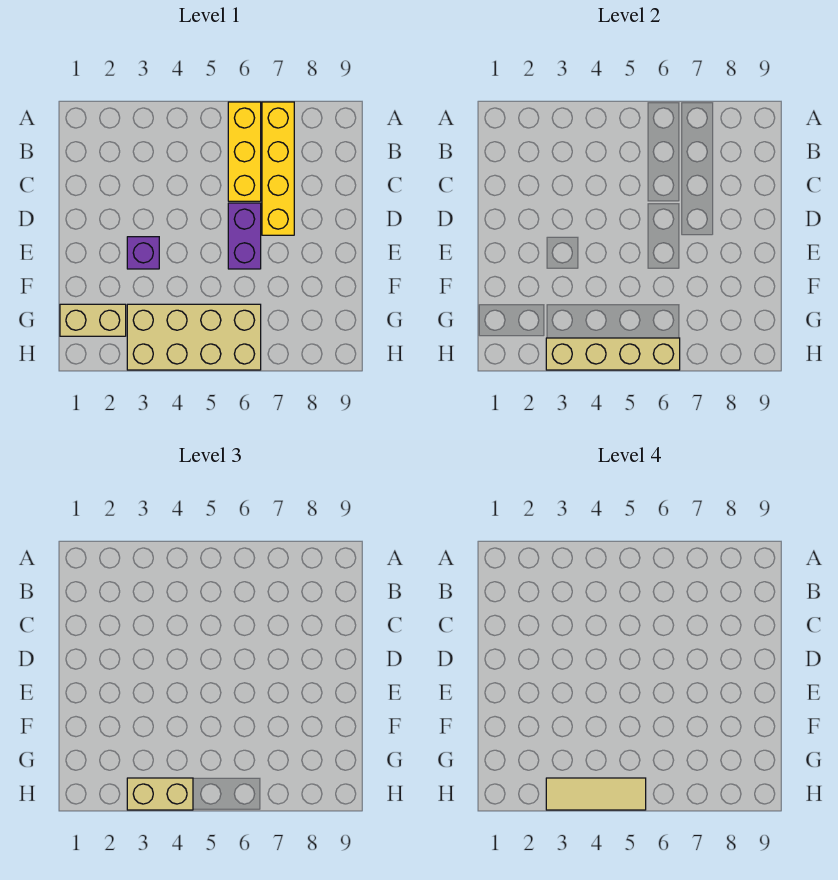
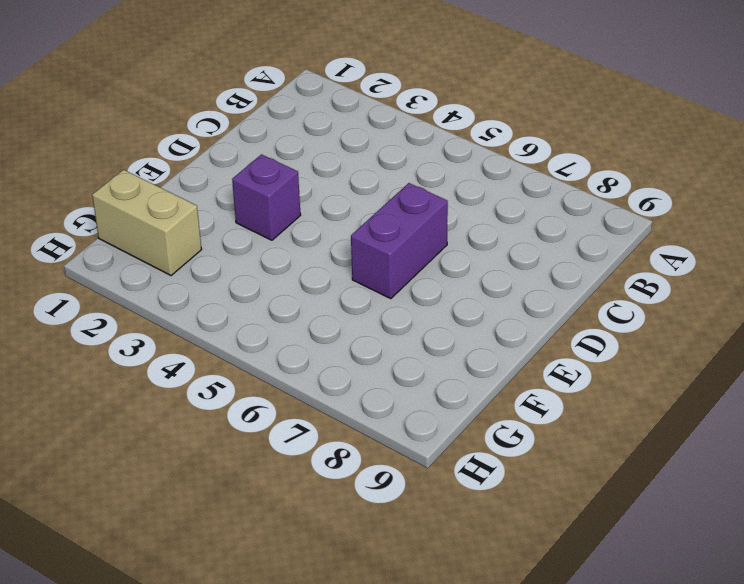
none -> yellow brick A6:C6 level 1
none -> yellow brick A7:D7 level 1

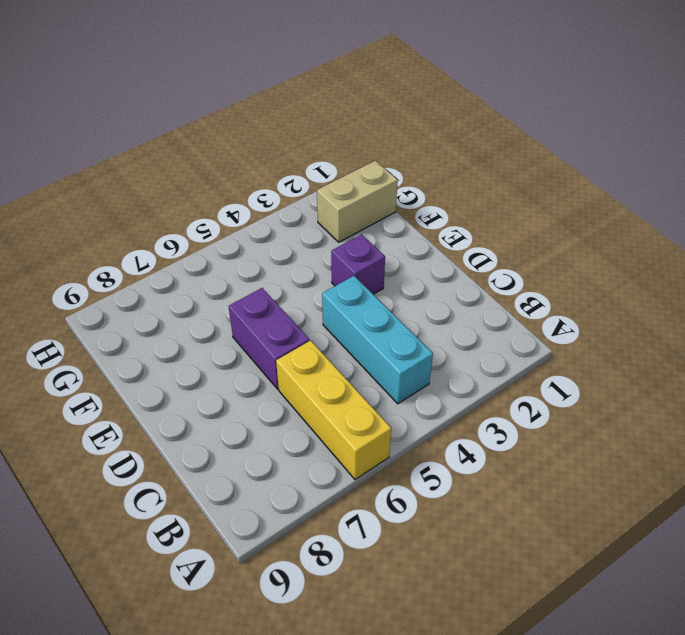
cyan brick B4:D4 level 1 -> none
none -> yellow brick A7:D7 level 1
none -> tan brick G3:H6 level 1

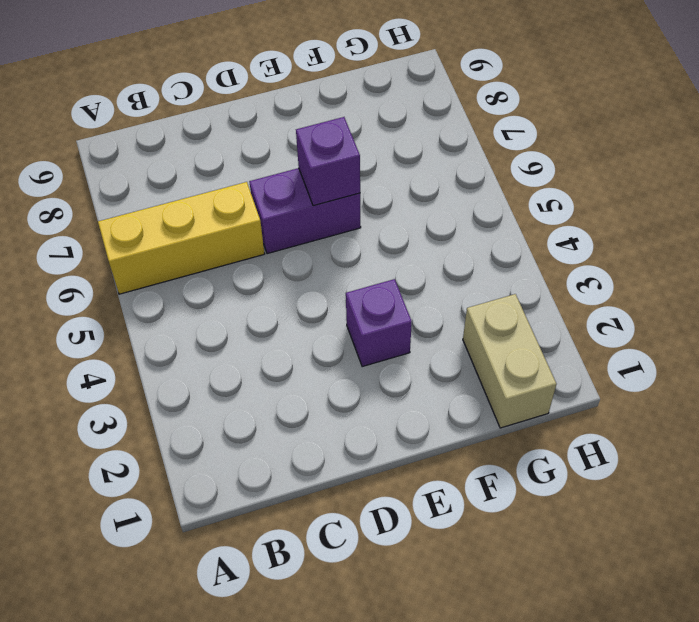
purple brick E6 level 2 -> none
none -> yellow brick A7:D7 level 1
none -> tan brick G3:H6 level 1

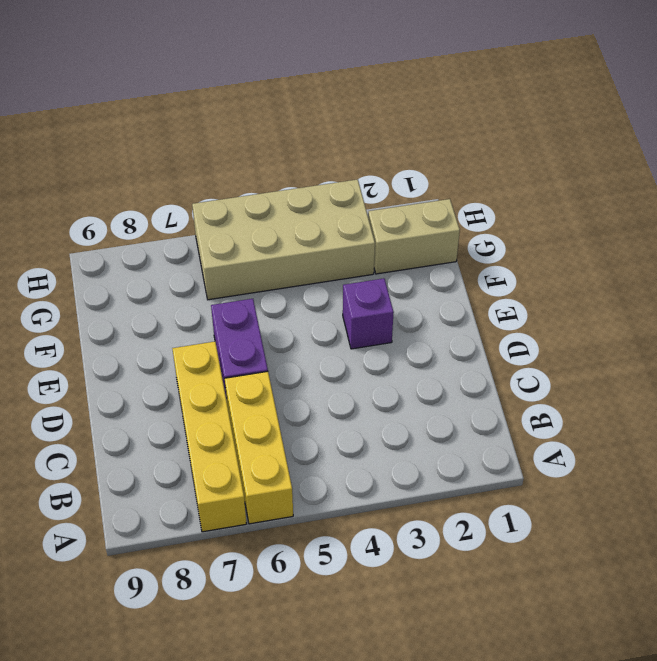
none -> tan brick H3:H6 level 2
none -> tan brick H3:H4 level 3

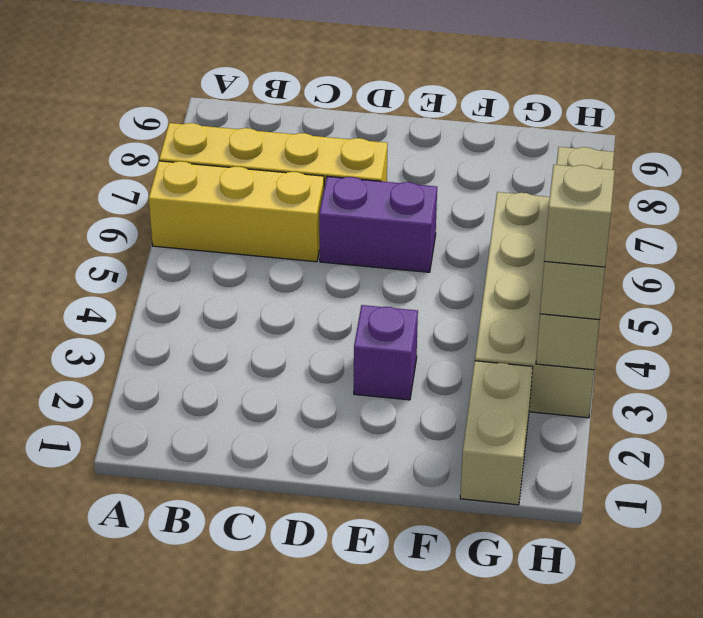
tan brick H3 level 4 -> tan tile H3:H5 level 4

